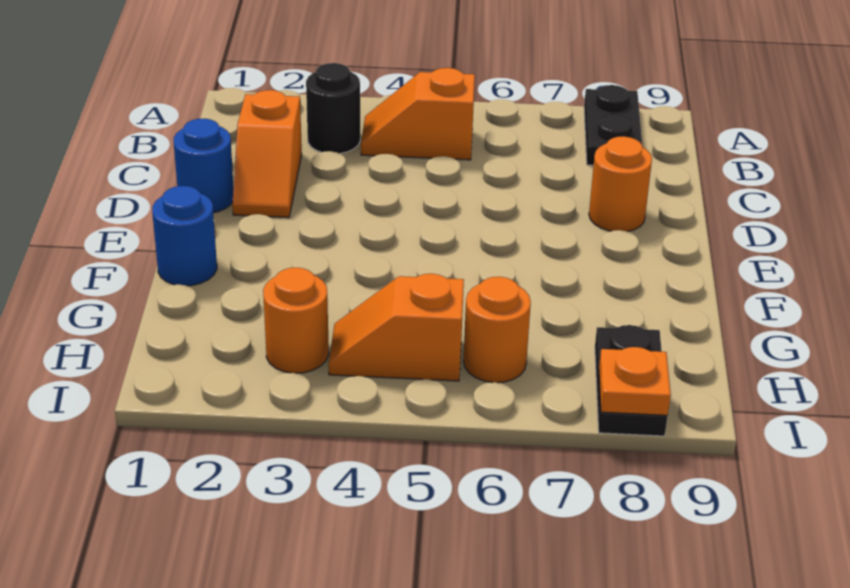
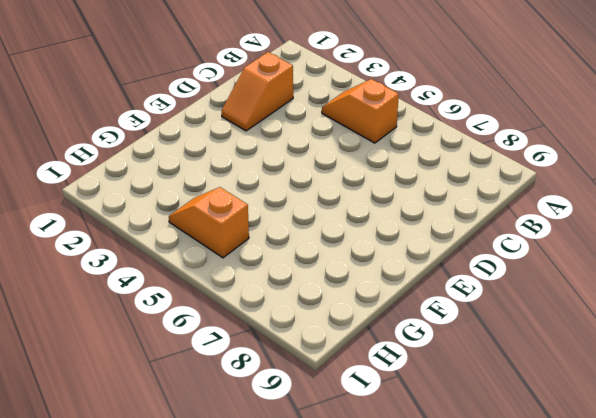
none -> black plate A8:B8 level 1
none -> black round brick B3 level 1
none -> blue round brick D1 level 1

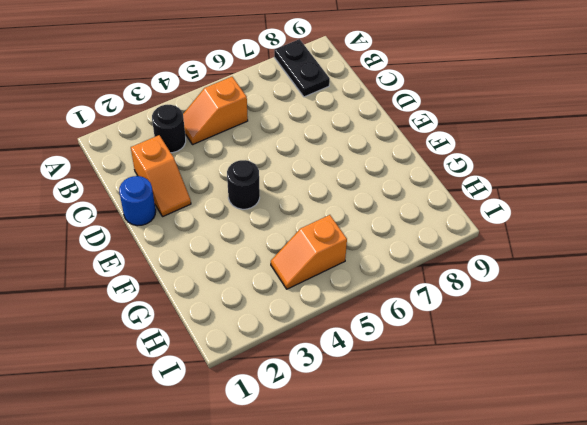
black round brick E4 level 1 -> none
none -> orange round brick D8 level 1
none -> blue round brick F1 level 1
none -> orange round brick H3 level 1

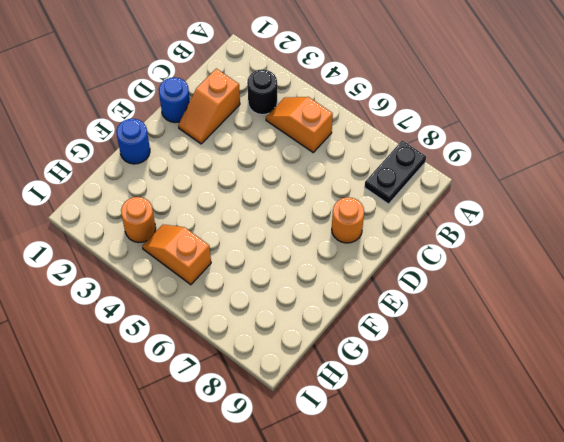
none -> orange round brick H6 level 1
none -> black plate H8:I8 level 1
none -> orange plate I8 level 2

